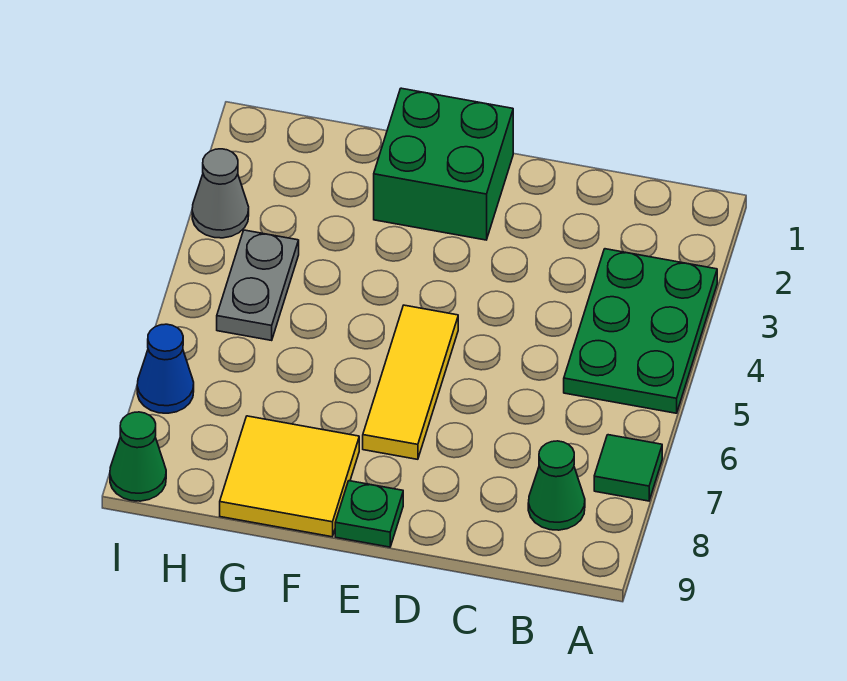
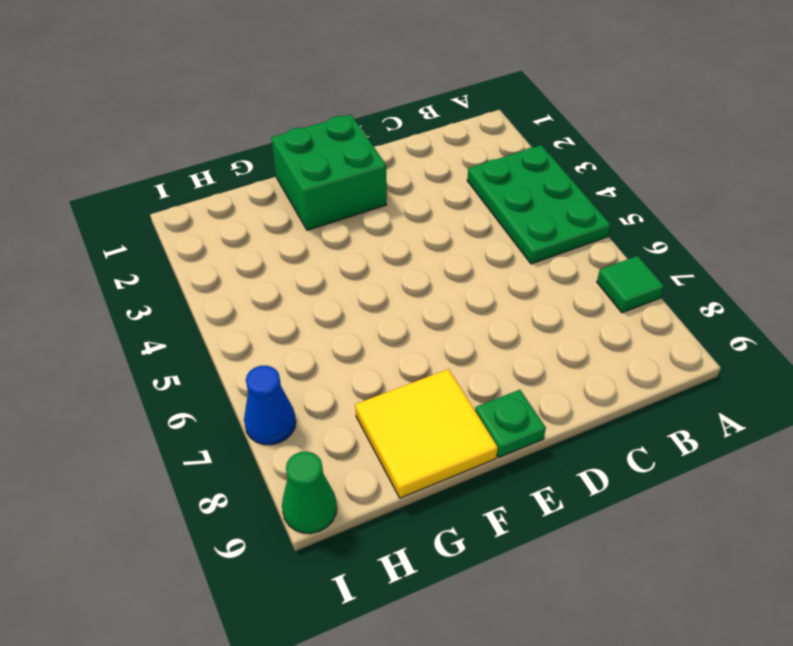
none -> green cone B8 level 1
none -> yellow tile E5:E7 level 1

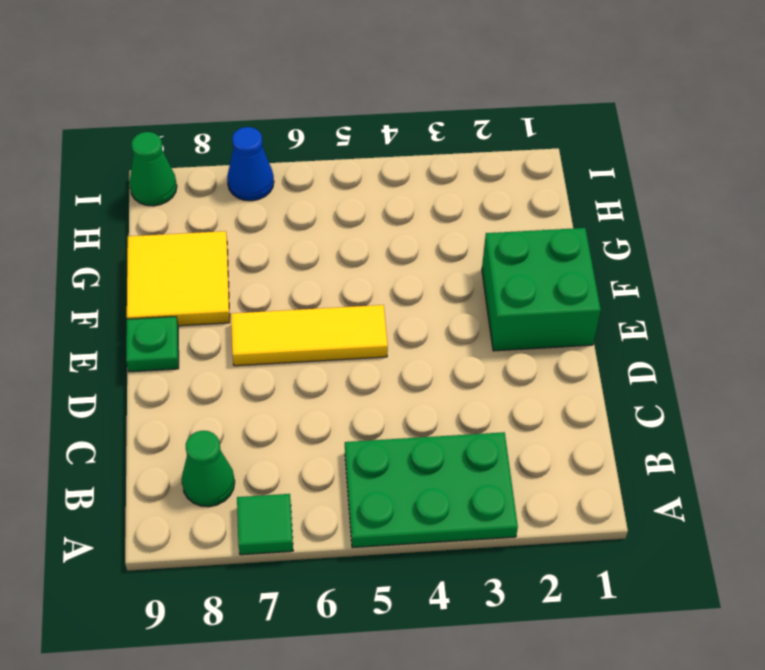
none -> grey plate H4:H5 level 1
none -> grey cone I3 level 1

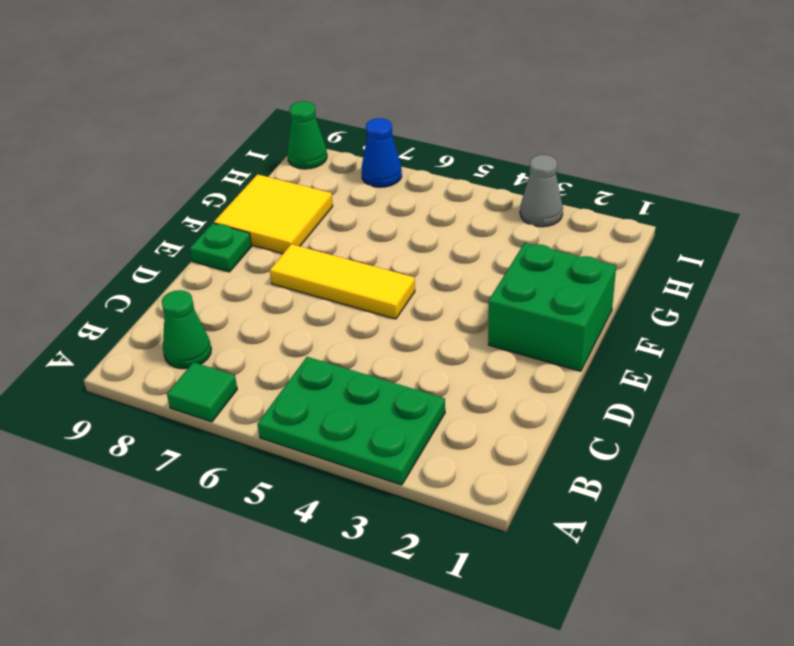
none -> grey plate H4:H5 level 1

